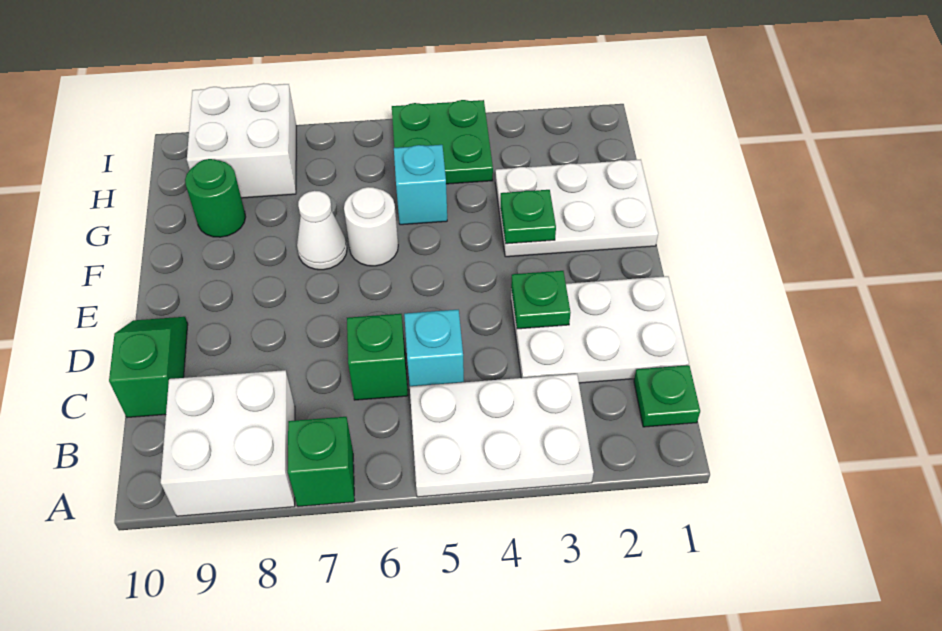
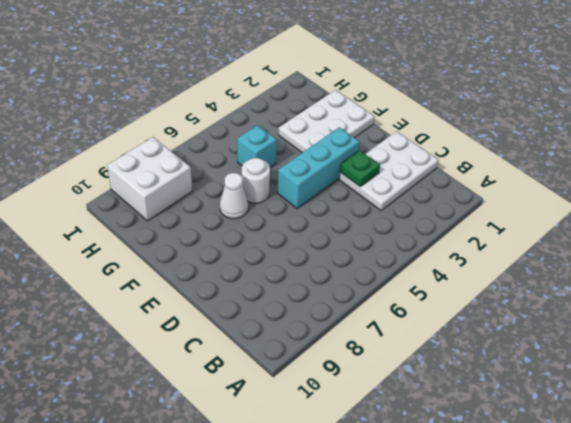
cyan brick E3:E5 level 1 -> none
none -> white plate A3:B5 level 1
none -> green brick A7 level 1
none -> white brick A8:B9 level 1

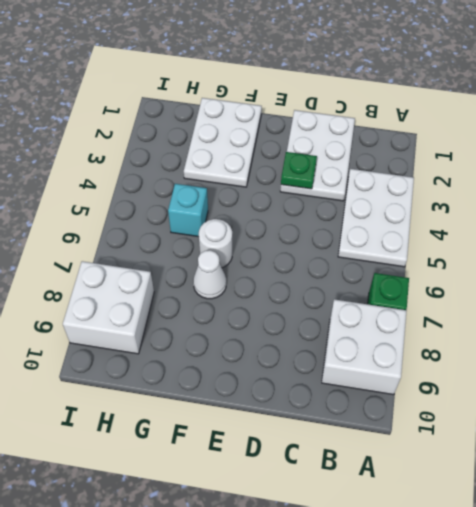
none -> green plate B1 level 1
none -> cyan brick C5 level 1
none -> green brick C6 level 1

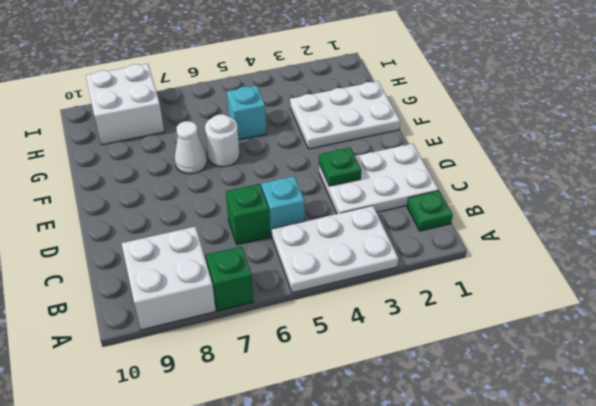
none -> green slope C10:D10 level 1 top C
none -> green round brick G9 level 1
none -> green plate H4:I5 level 1

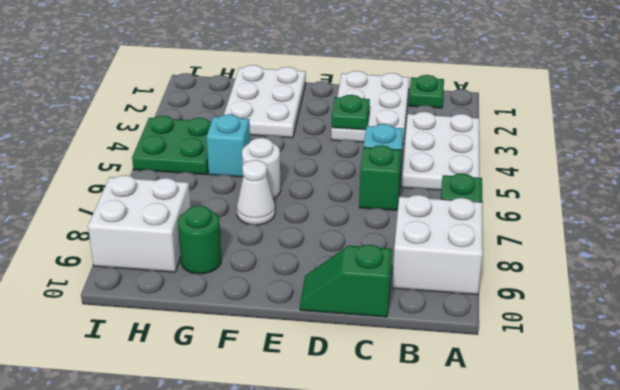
none -> green plate F3 level 2

